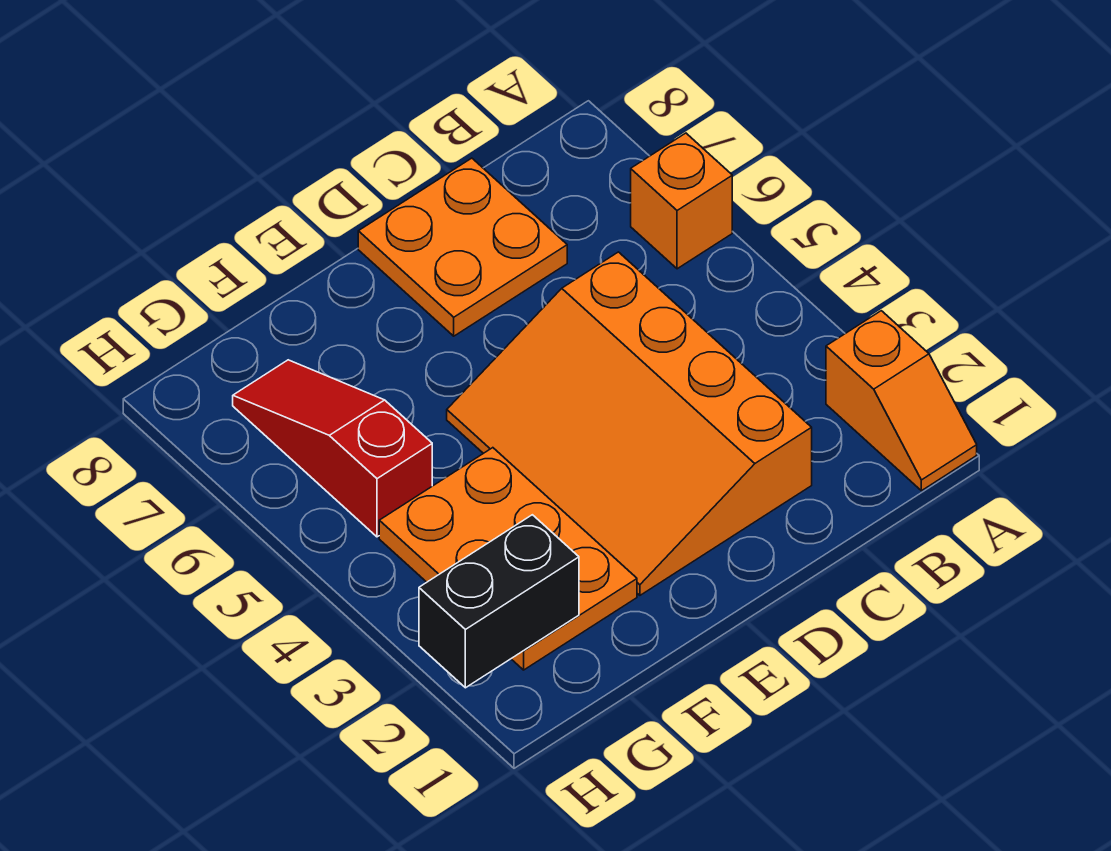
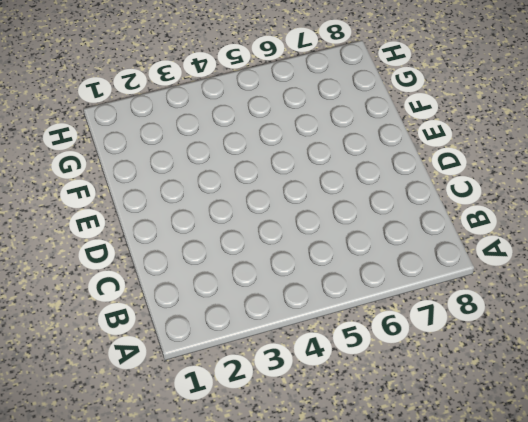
none -> orange slope A1:A2 level 1 top 2
none -> orange brick A6 level 1

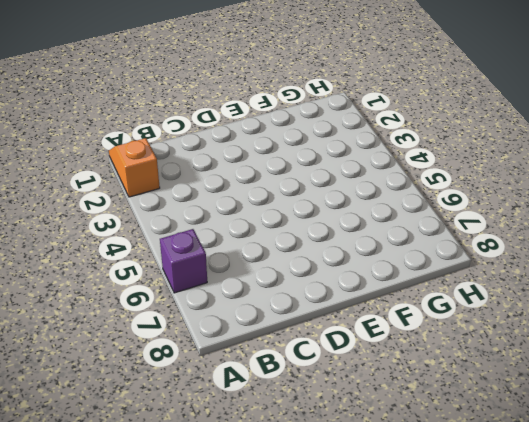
purple brick A6 level 1 -> orange brick A6 level 1
none -> orange slope C2:E5 level 1 top C
none -> orange plate C7:D8 level 1

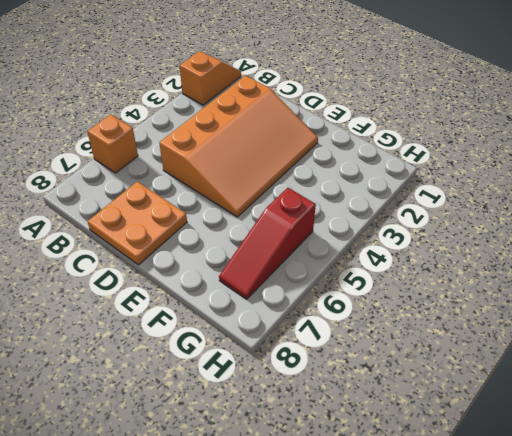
none -> orange plate F2:G4 level 1
none -> black brick G2:H2 level 2

